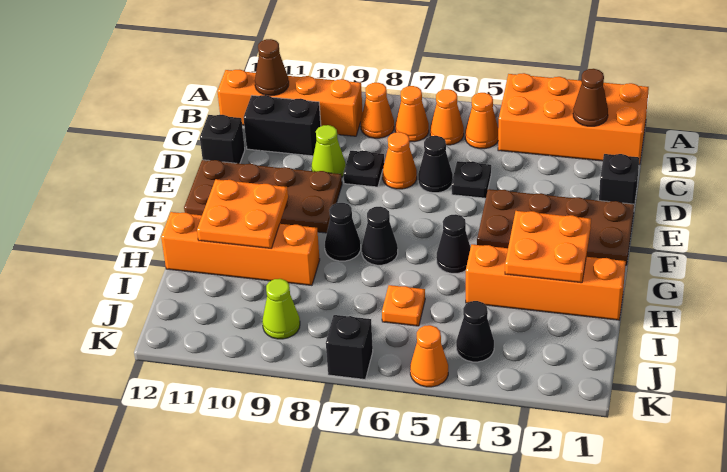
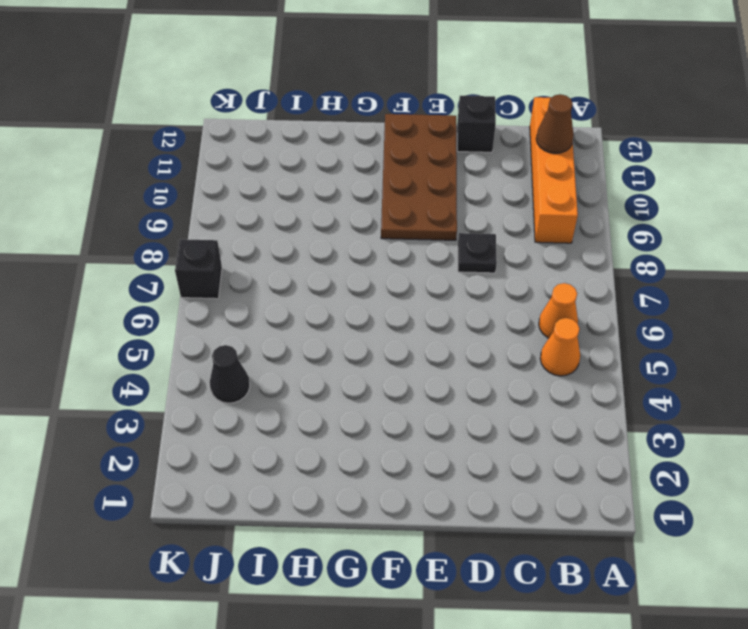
none -> orange brick A1:B4 level 1
none -> orange cone B7 level 1
none -> orange cone B8 level 1
none -> black brick C10:C11 level 1

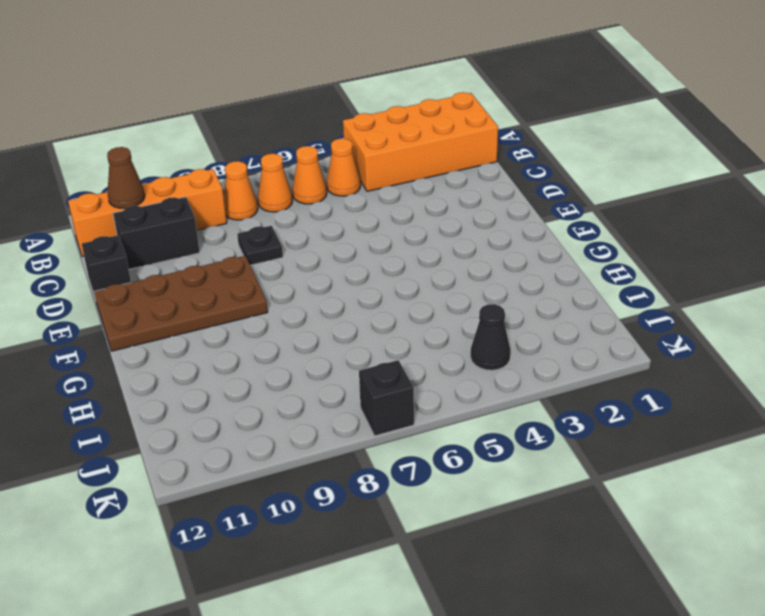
none -> black brick D1 level 1
none -> black plate D5 level 1
none -> black cone D6 level 1
none -> orange cone D7 level 1

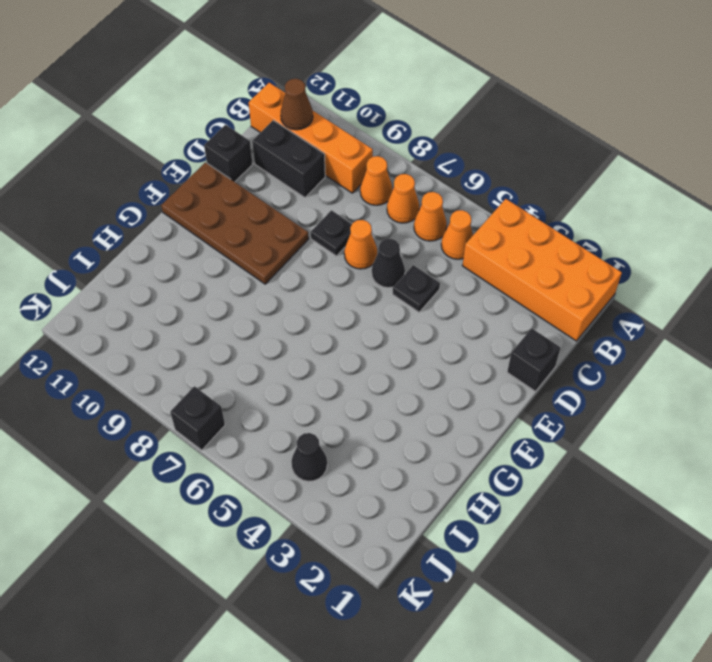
none -> lime cone D9 level 1
none -> brown plate E1:F4 level 1
none -> black cone G5 level 1
none -> black cone G7 level 1

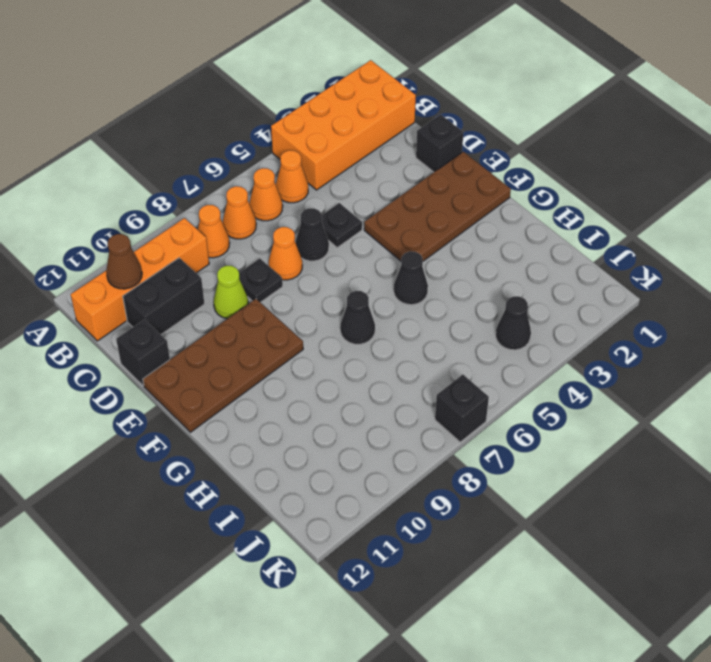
none -> black cone G8 level 1
none -> orange brick H1:H4 level 1
none -> orange brick H9:H12 level 1
none -> orange plate I6 level 1

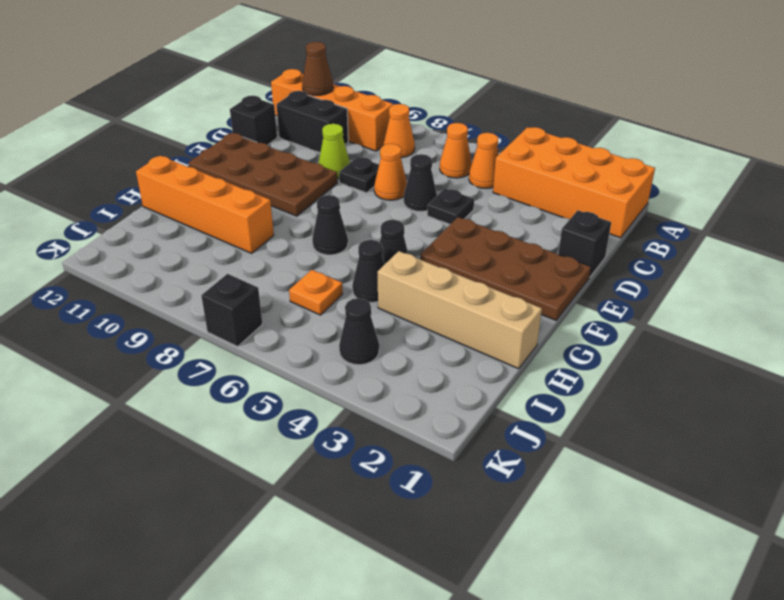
tan brick H1:H4 level 1 -> orange brick H1:H4 level 1
black cone H5 level 1 -> black cone G8 level 1
none -> orange cone B7 level 1
none -> lime cone J9 level 1
none -> orange cone K5 level 1
none -> brown cone B2 level 2

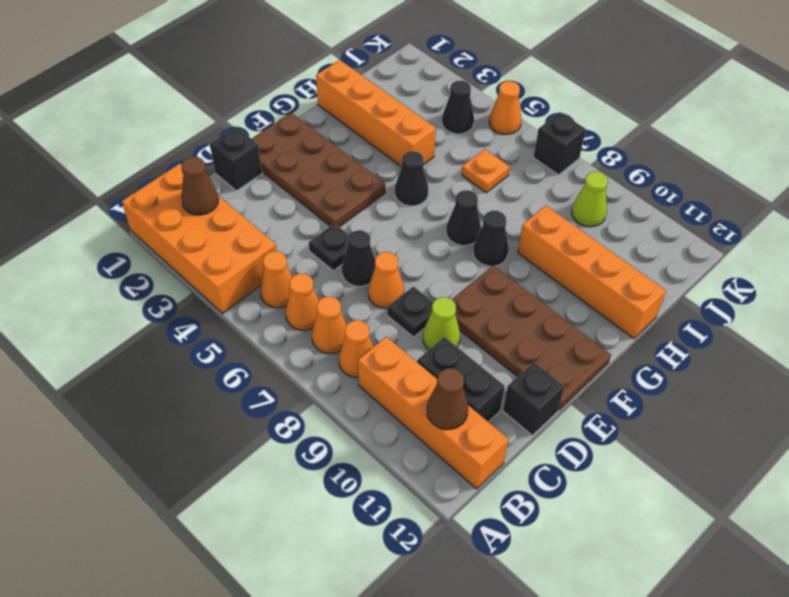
none -> orange plate G2:H3 level 2
none -> orange plate G10:H11 level 2

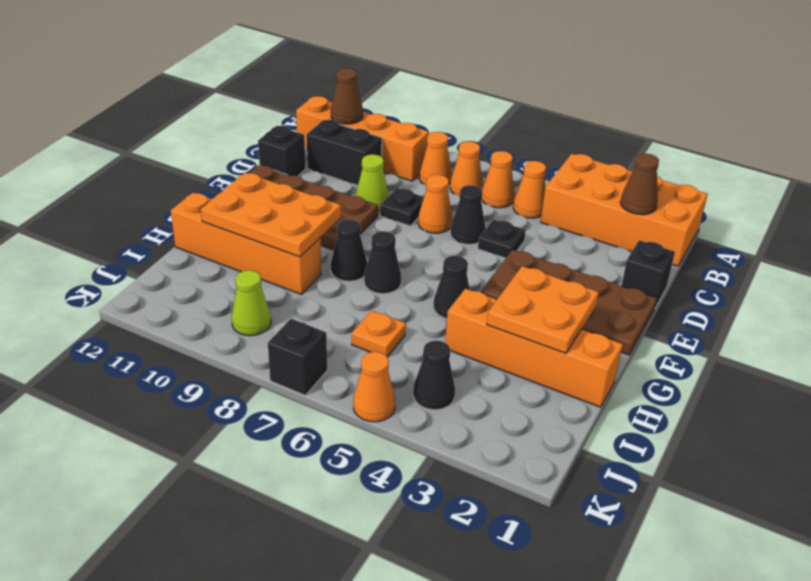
orange plate G9:H11 level 2 -> orange plate G10:H11 level 2

